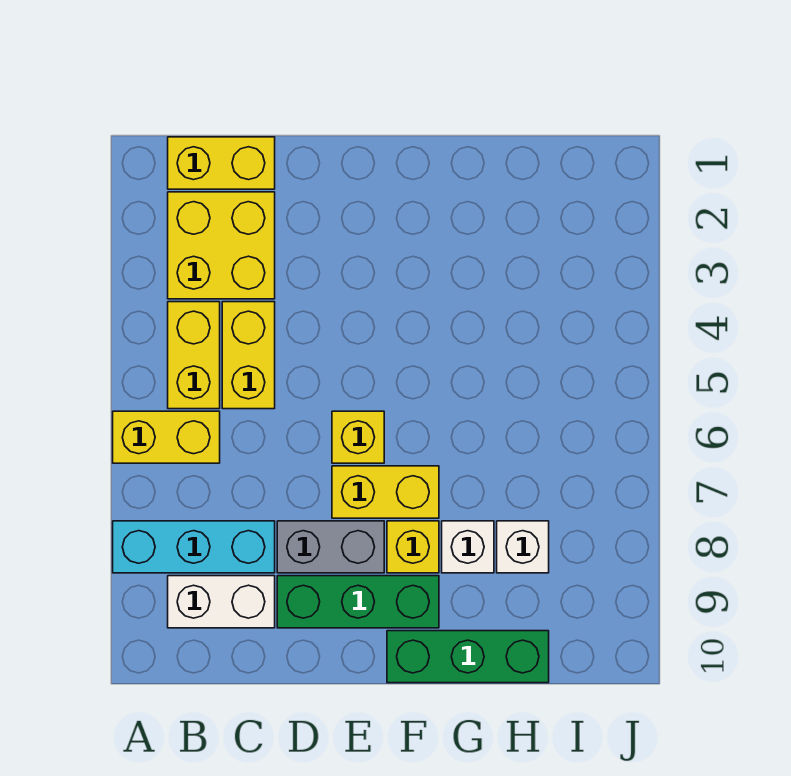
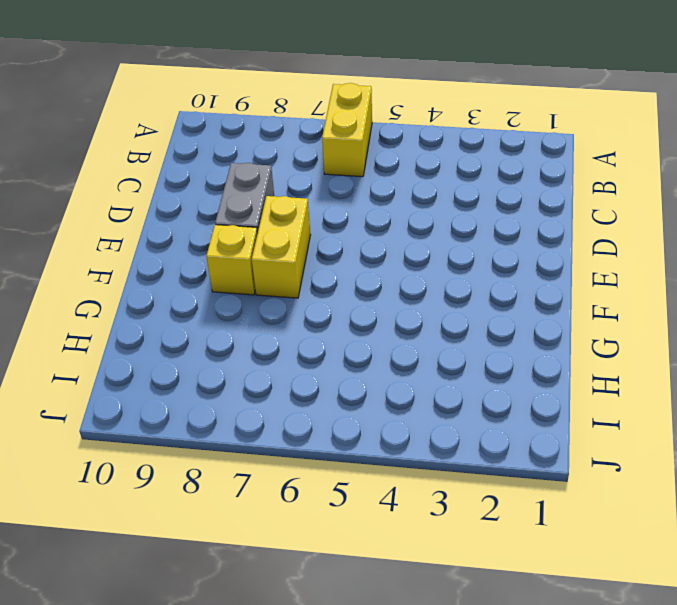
none -> cyan brick A8:C8 level 1
none -> yellow brick B1:C1 level 1
none -> yellow brick B2:C3 level 1

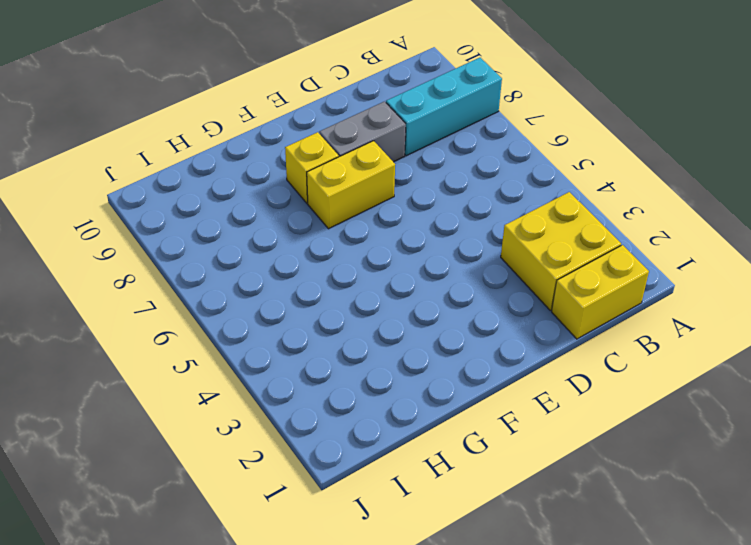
none -> yellow brick A6:B6 level 1
none -> yellow brick B4:B5 level 1
none -> white brick B9:C9 level 1

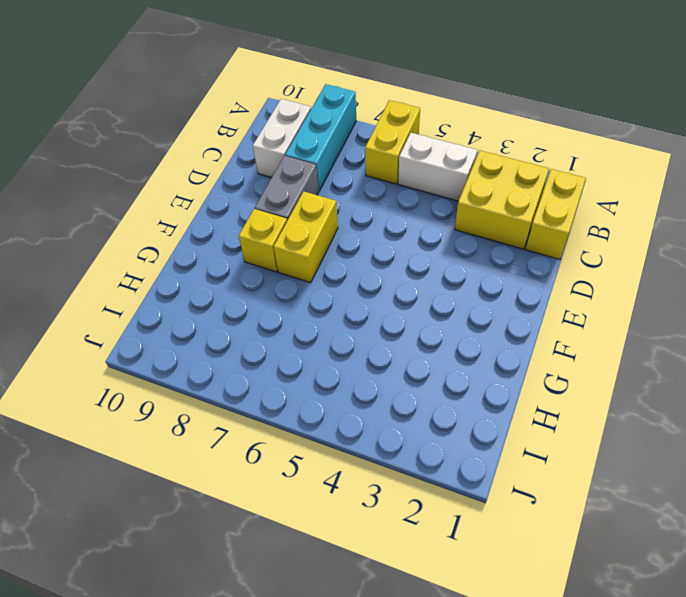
white brick B4:B5 level 1 -> yellow brick B4:B5 level 1
none -> yellow brick C4:C5 level 1
none -> green brick D9:F9 level 1
none -> yellow brick E6 level 1

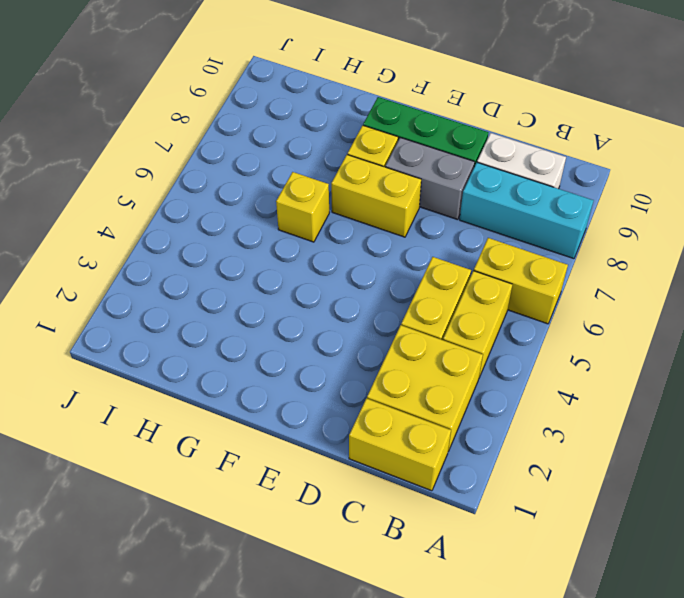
yellow brick G6 level 1 -> yellow brick E6 level 1
none -> green brick F10:H10 level 1
none -> white brick G8 level 1
none -> white brick H8 level 1

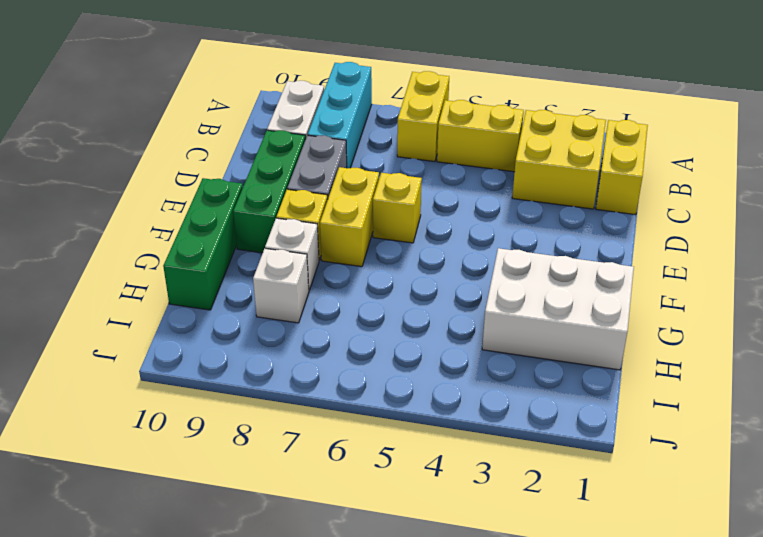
white brick G1:H3 level 1 -> none
none -> yellow brick C4:C5 level 1

